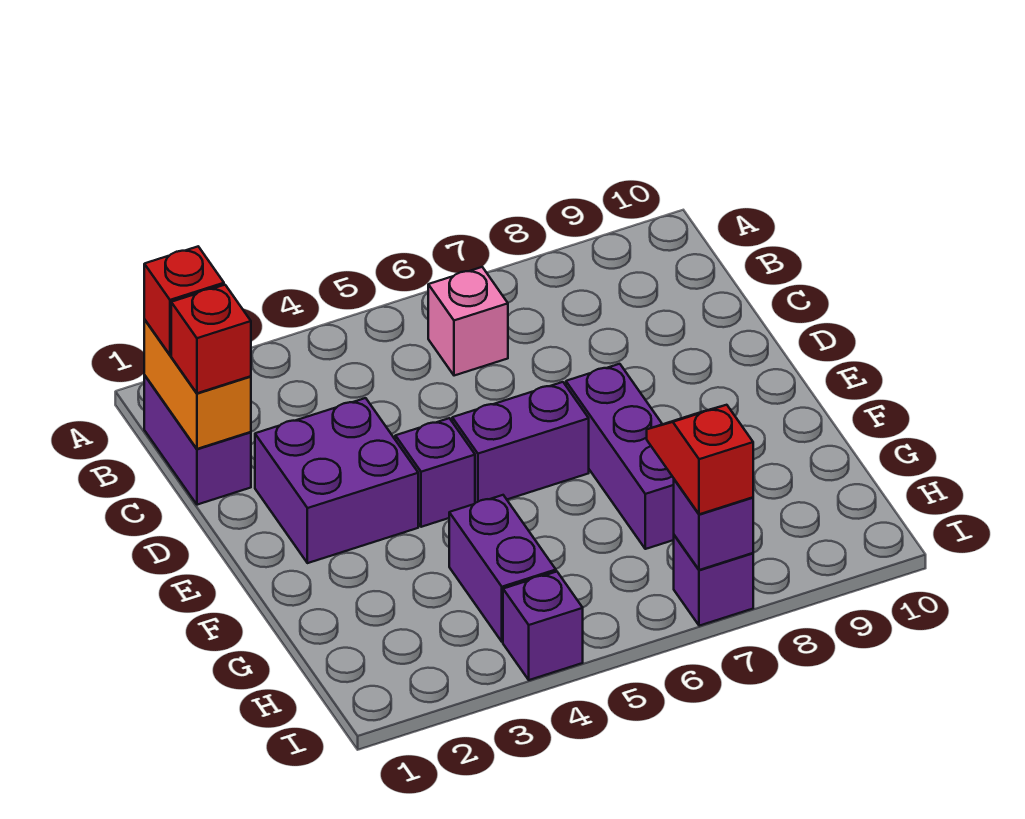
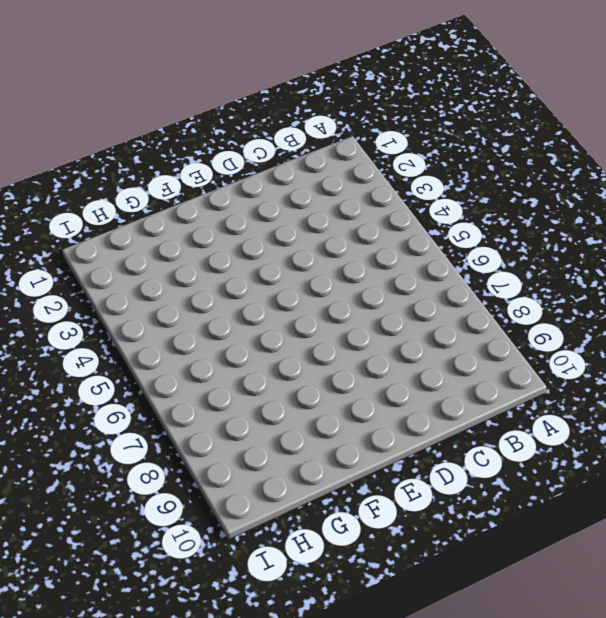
none -> purple brick B1:C1 level 1
none -> pink brick B6 level 1
none -> purple brick D2:E3 level 1

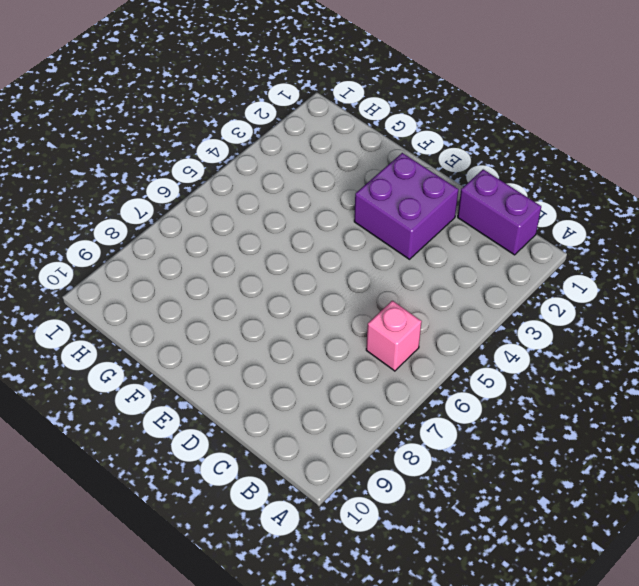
none -> purple brick E4 level 1
none -> purple brick E5:E6 level 1
none -> purple brick E7:G7 level 1

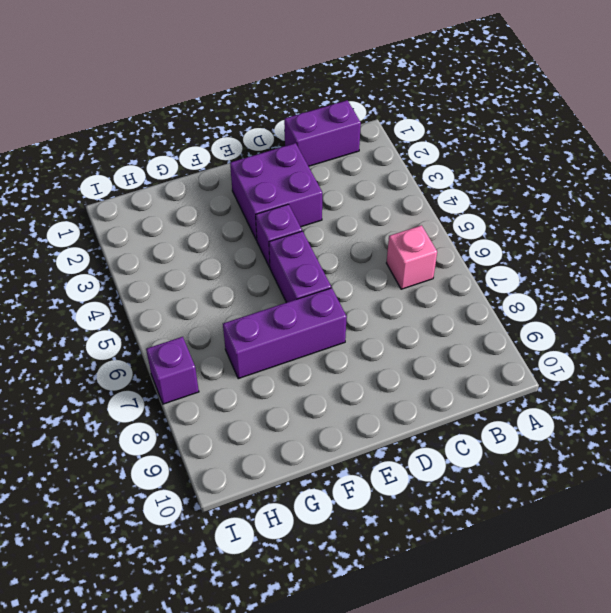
none -> purple brick G4:H4 level 1
none -> purple brick I4 level 1
none -> orange brick B1:C1 level 2

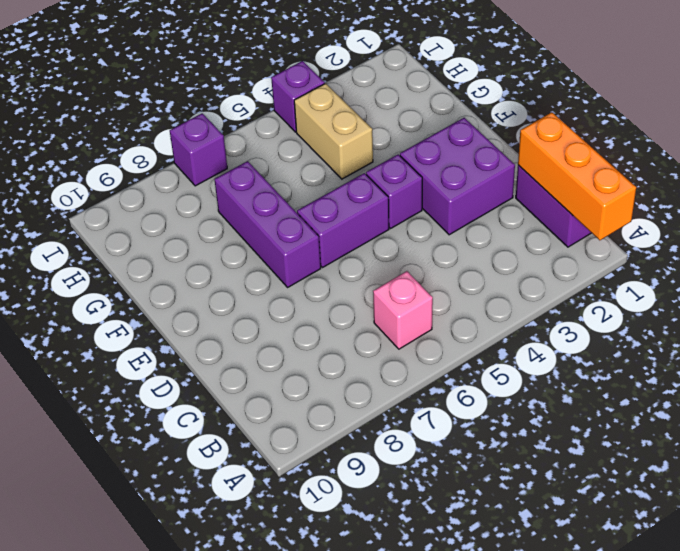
orange brick A1:C1 level 2 -> orange brick B1:C1 level 2
tan brick G4:H4 level 1 -> purple brick G4:H4 level 1
none -> purple brick I7 level 2
none -> red brick B1 level 3
none -> red brick C1 level 3

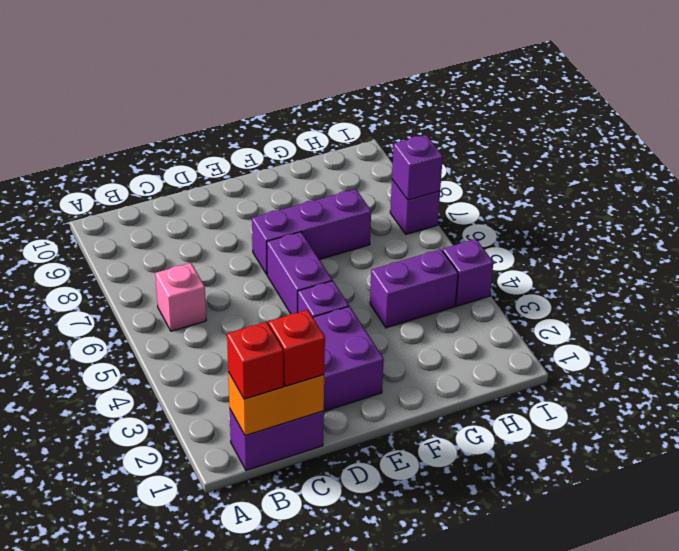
none -> red slope H7:I7 level 3 top I

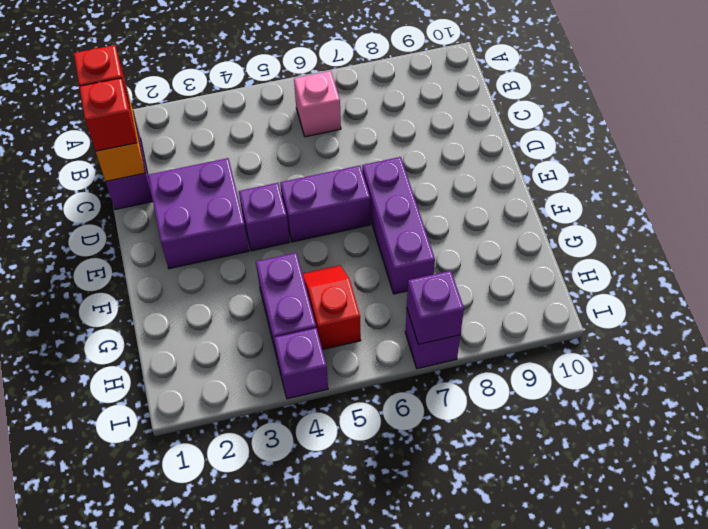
red slope G5:H5 level 1 top H -> red slope H7:I7 level 3 top I

